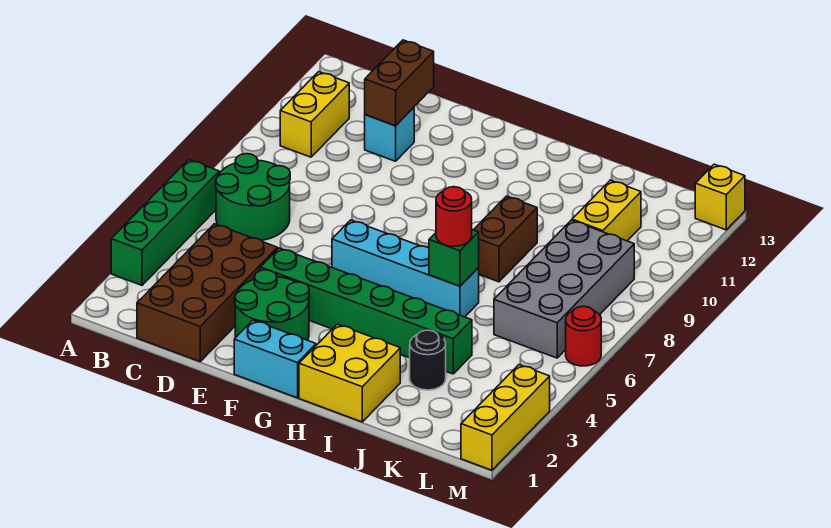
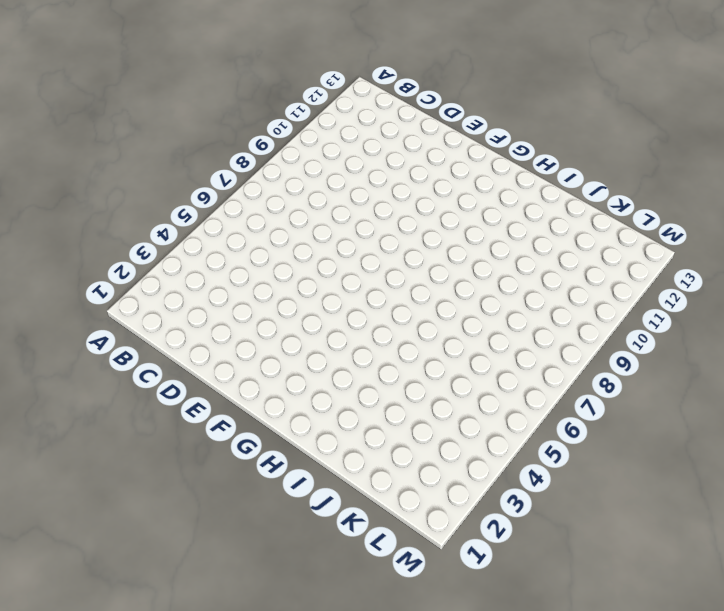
none -> green brick A3:A6 level 1
none -> green round brick B6:C7 level 1
none -> yellow brick B10:B11 level 1

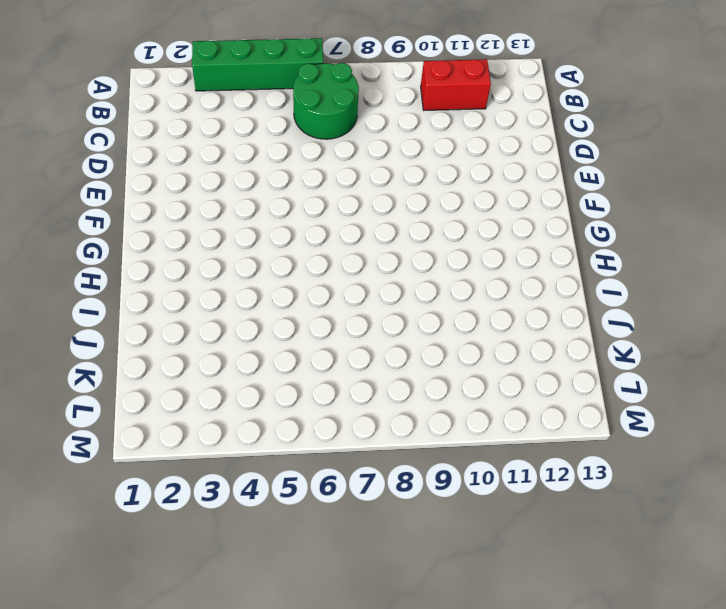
red brick B10:B11 level 1 -> yellow brick B10:B11 level 1
none -> brown brick C1:D4 level 1
none -> cyan brick D11 level 1
none -> green round brick E2:F3 level 1

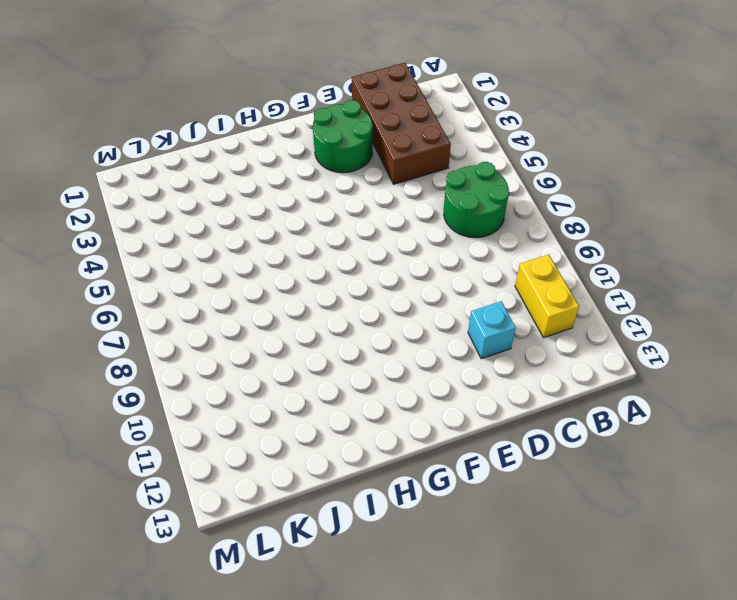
none -> green brick A3:A6 level 1
none -> green brick E4:J4 level 1
none -> cyan brick F1:G1 level 1

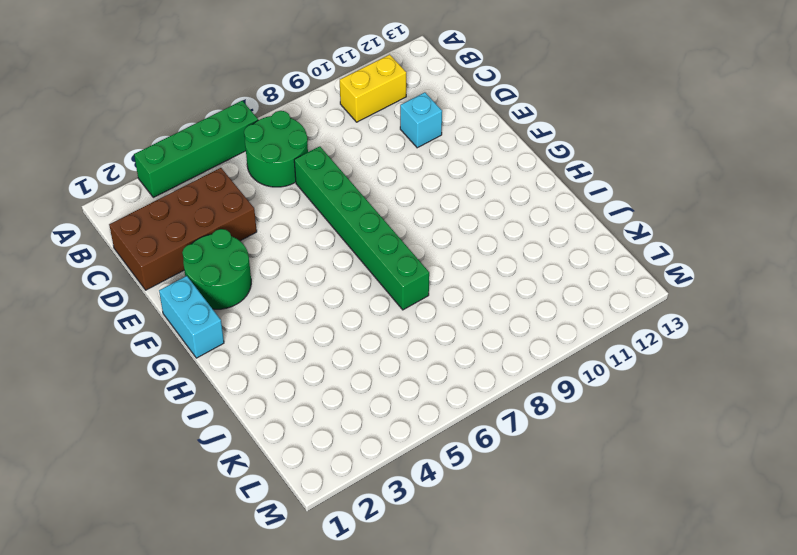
green brick D7:I7 level 1 -> green brick E4:J4 level 1
none -> cyan brick F6:I6 level 1
none -> yellow brick H1:I2 level 1
none -> brown brick I8:I9 level 1

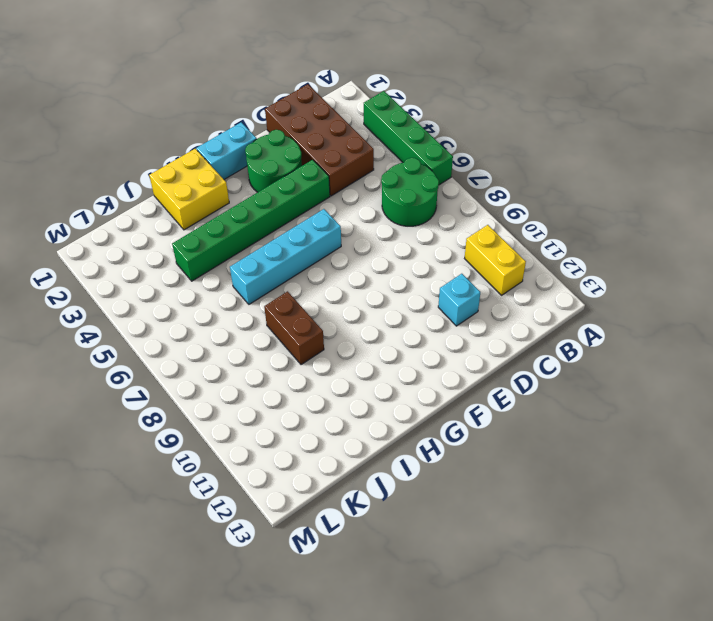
none -> black round brick J3 level 1
none -> grey brick K6:L9 level 1
none -> yellow brick K10:K11 level 1

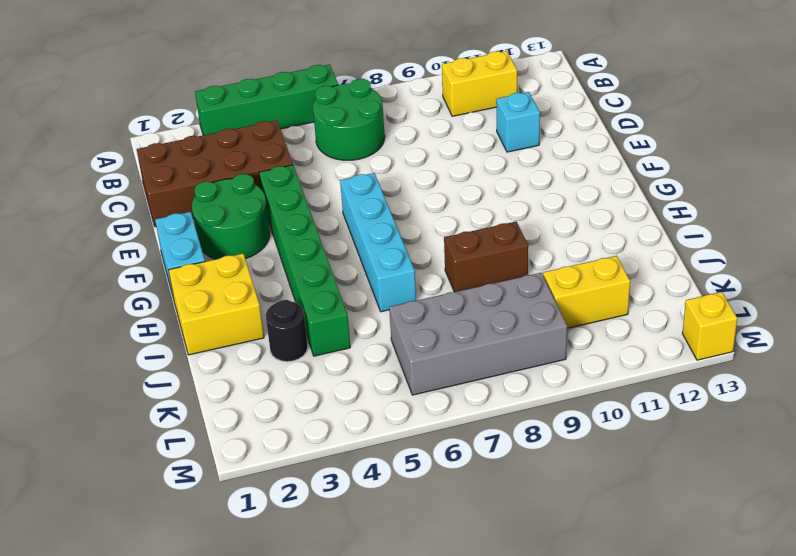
none -> yellow brick M1:M3 level 1
none -> red round brick M6 level 1
none -> brown brick D11:D12 level 2

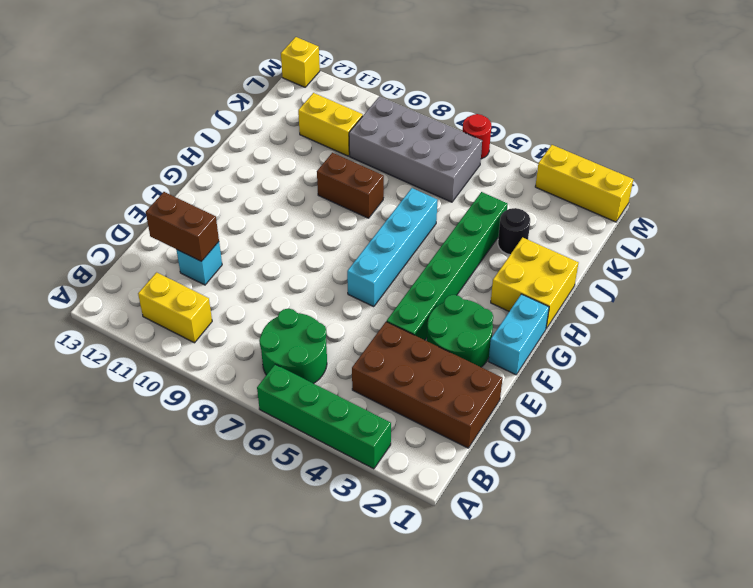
none -> green brick I6 level 2
none -> red round brick I6 level 3

